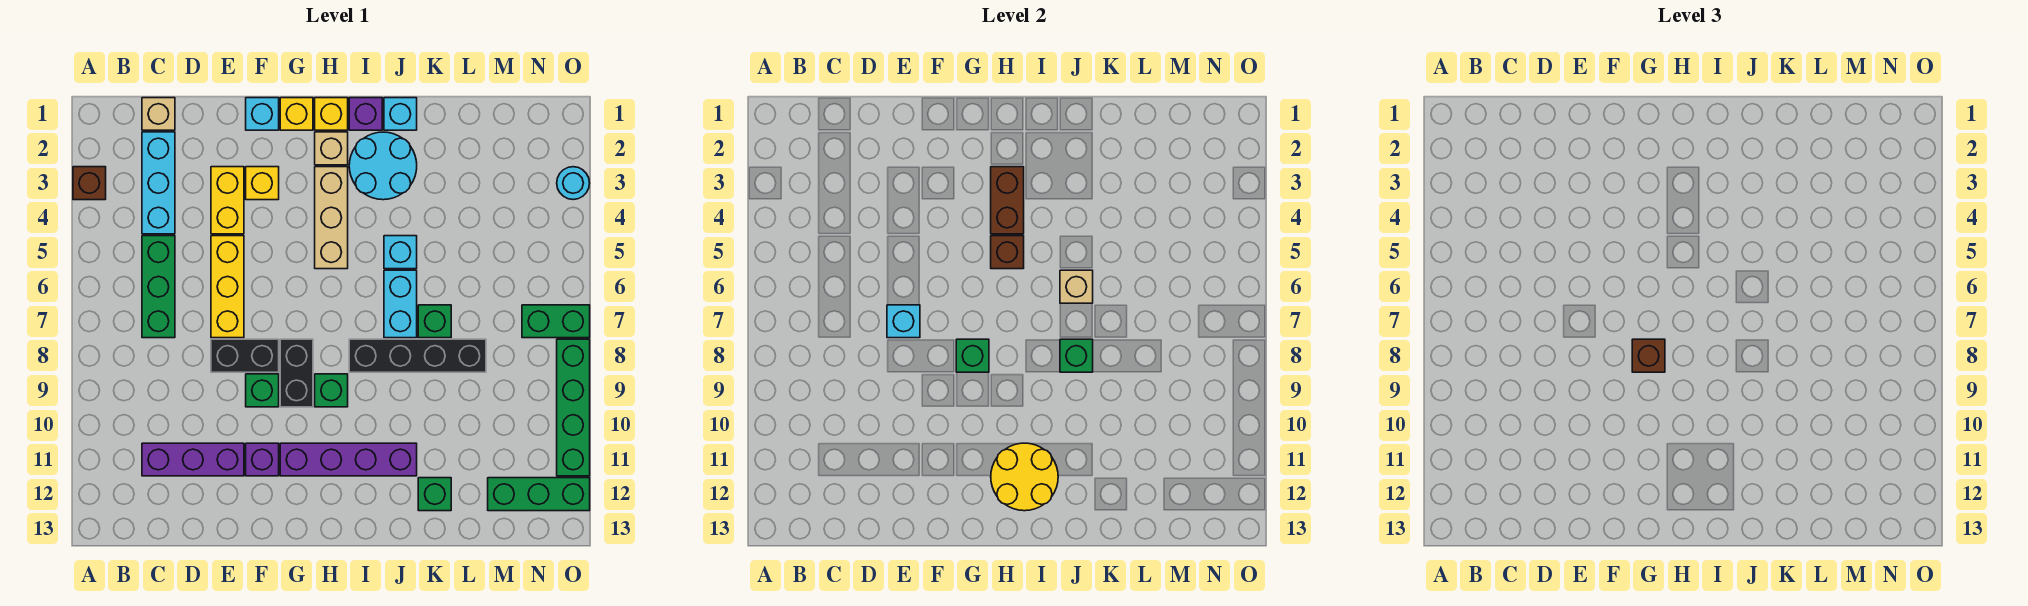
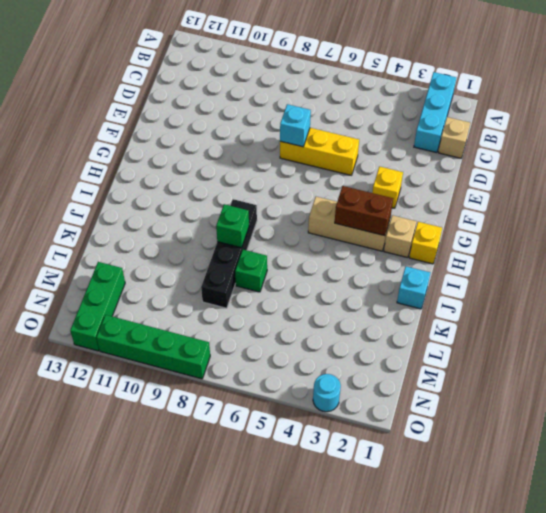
cyan brick A2:C2 level 1 -> cyan brick C2:C4 level 1
none -> brown brick A3 level 1
none -> green brick C5:C7 level 1
none -> purple brick C11:E11 level 1
none -> yellow brick E3:E4 level 1

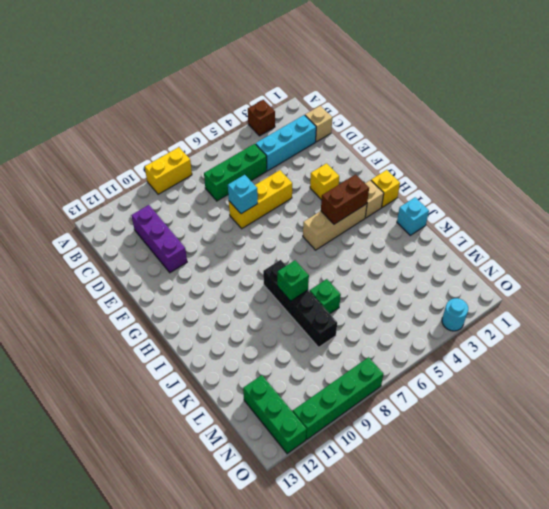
yellow brick A8:A9 level 1 -> yellow brick E3:E4 level 1
none -> black brick E8:F8 level 1
none -> cyan brick F1 level 1
none -> green brick F9 level 1
none -> purple brick F11 level 1

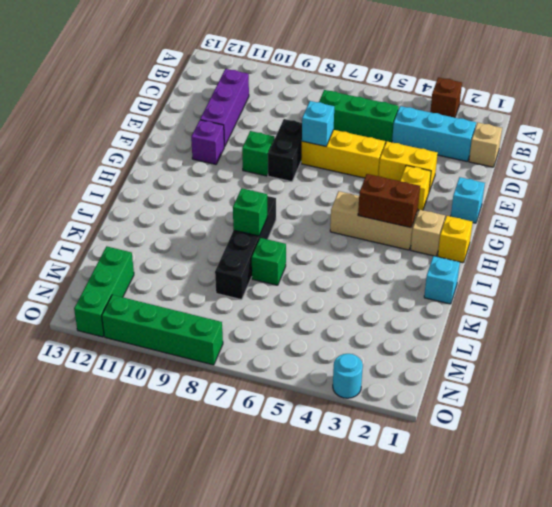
none -> yellow brick G1 level 1
none -> black brick G8:G9 level 1
none -> purple brick G11:J11 level 1
none -> green brick H9 level 1

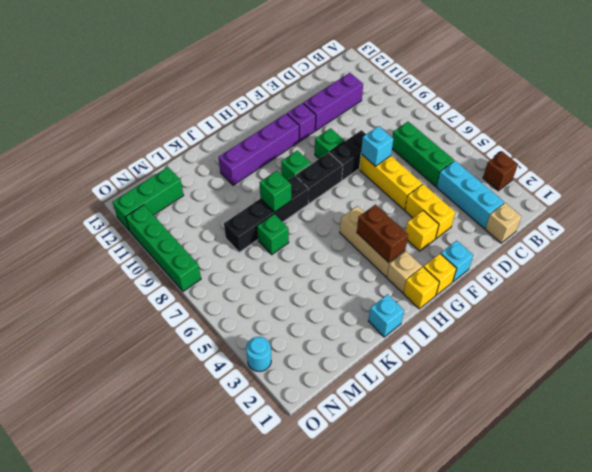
black brick G8:H8 level 1 -> black brick G8:G9 level 1
none -> purple brick I1 level 1
none -> cyan round brick I2:J3 level 1
none -> cyan brick J5 level 1
none -> cyan brick J6:J7 level 1

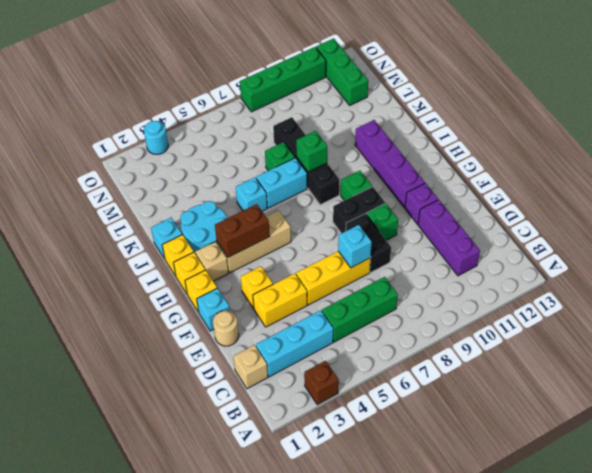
tan round brick E1 level 1 -> none
yellow brick I1 level 1 -> purple brick I1 level 1
none -> green brick K12 level 1
none -> green brick N7:O7 level 1
none -> green brick G8 level 2
none -> brown brick H5 level 2

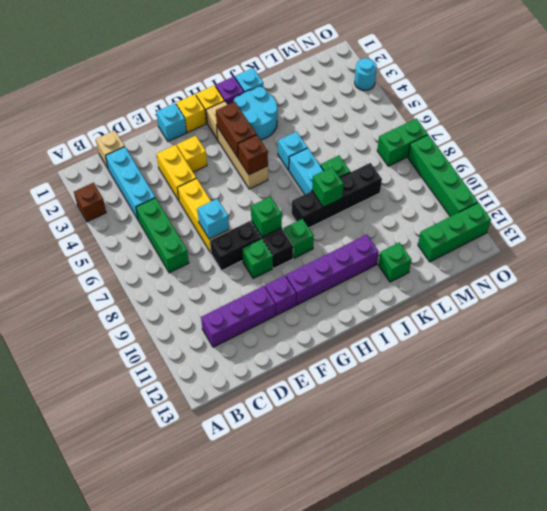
none -> yellow round brick H11:I12 level 2
none -> tan brick J6 level 2
none -> brown brick G8 level 3

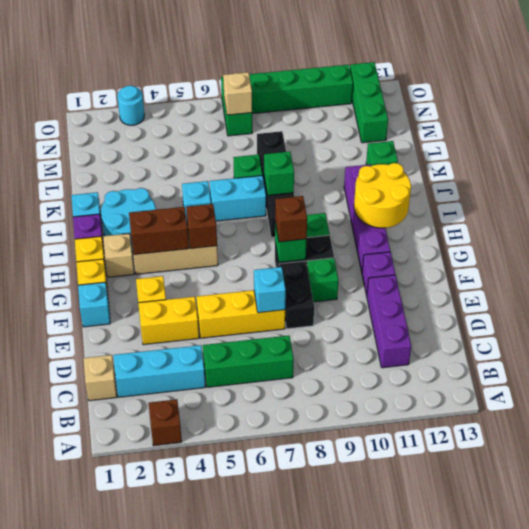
tan brick N7 level 2 -> tan brick J6 level 2

